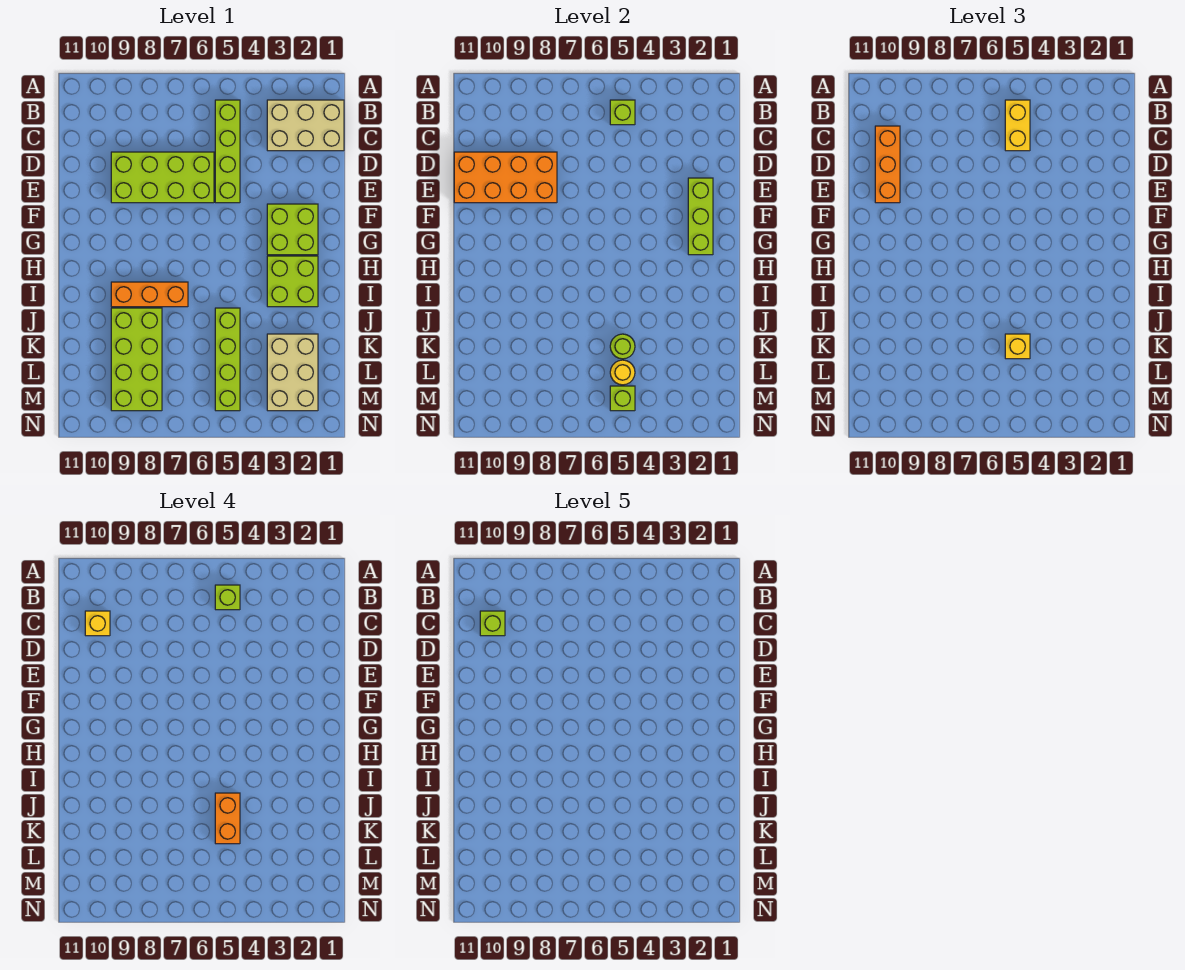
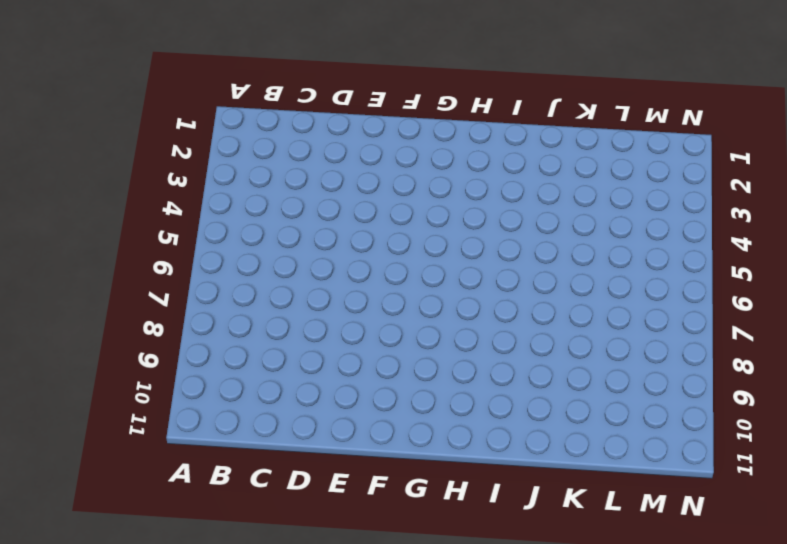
none -> tan brick B1:C3 level 1
none -> lime brick B5:E5 level 1
none -> lime brick D6:E9 level 1

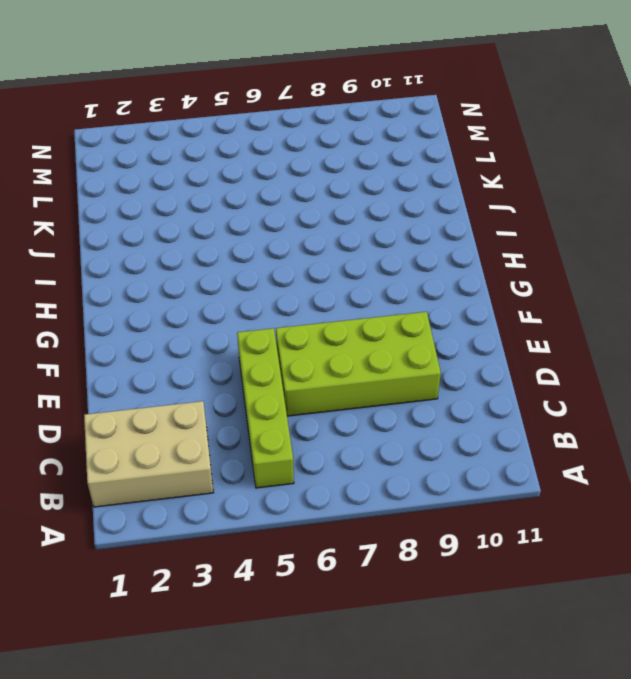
none -> lime brick F2:G3 level 1
none -> lime brick H2:I3 level 1
none -> orange brick I7:I9 level 1

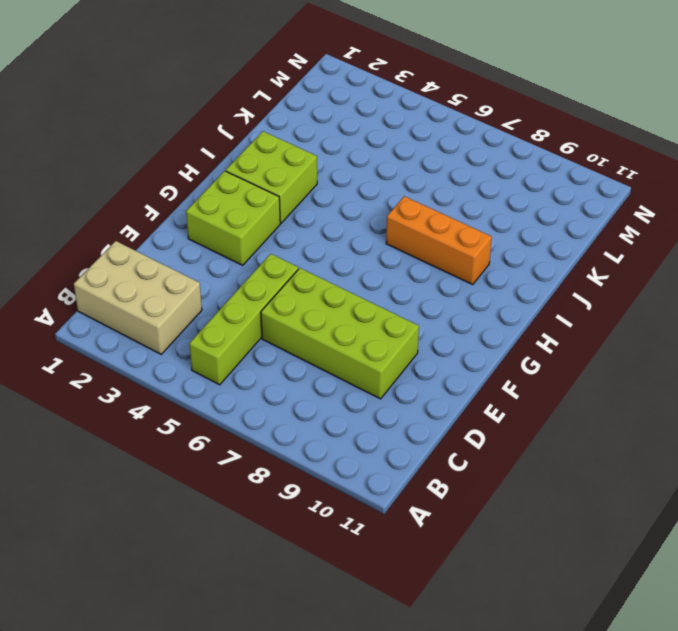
none -> lime brick J5:M5 level 1
none -> lime brick J8:M9 level 1
none -> tan brick K2:M3 level 1

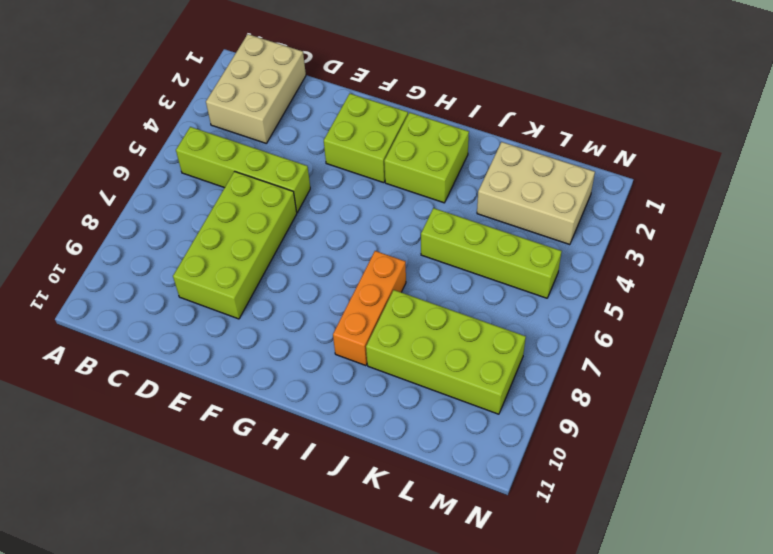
none -> lime brick B5 level 2
none -> orange brick D8:E11 level 2
none -> lime brick E2:G2 level 2

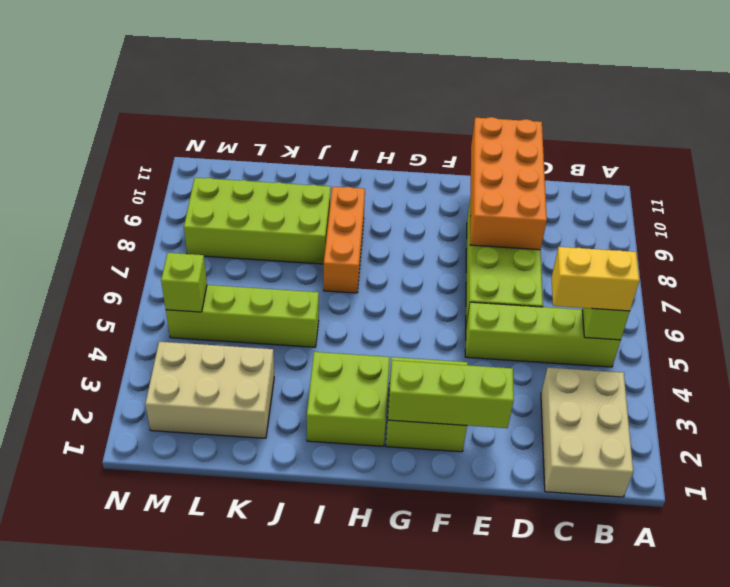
none -> lime round brick K5 level 2
none -> yellow round brick L5 level 2
none -> orange brick C10:E10 level 3

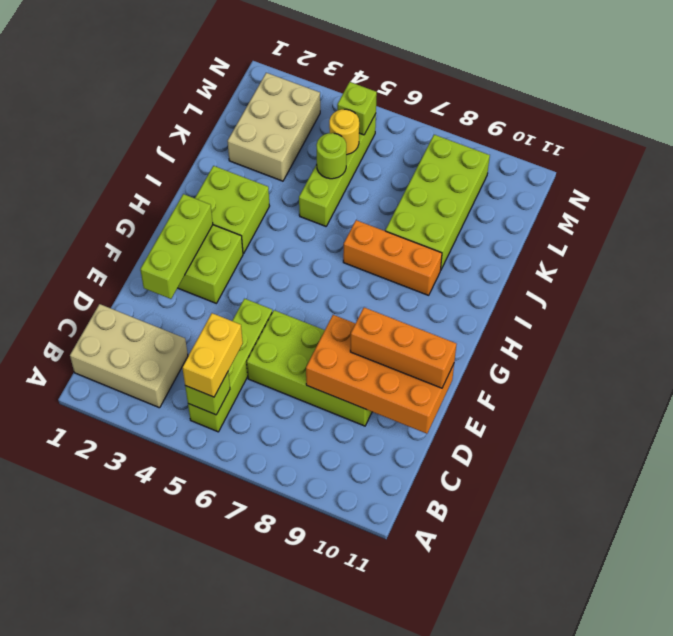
orange brick E9:E11 level 3 -> orange brick C10:E10 level 3
none -> yellow brick K5 level 3
none -> lime brick B5 level 4
none -> yellow brick C10 level 4

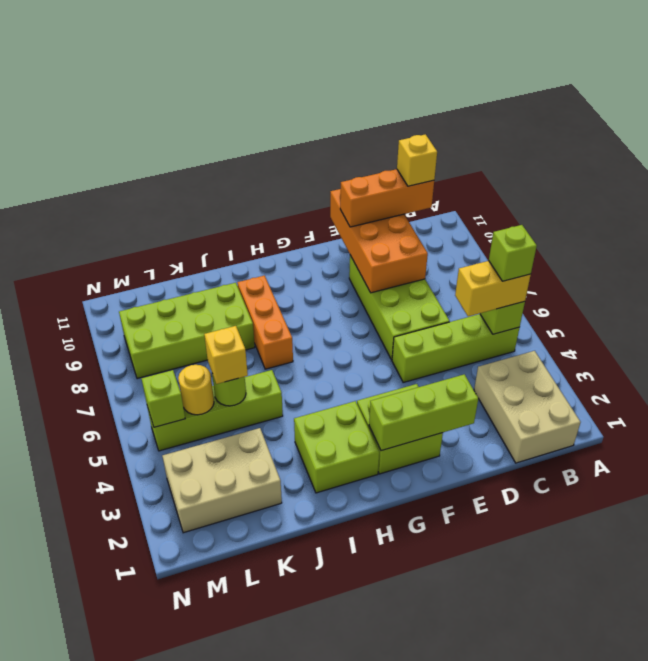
none -> orange brick J5:K5 level 4
none -> lime brick C10 level 5

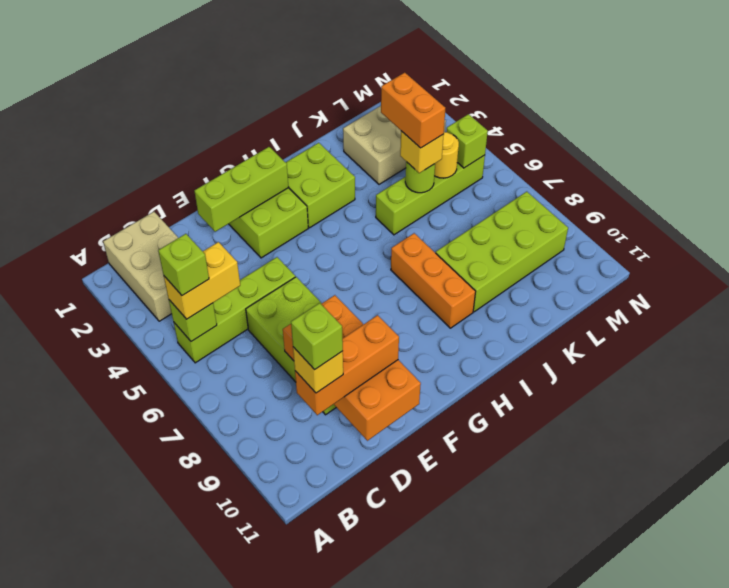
orange brick K4:K5 level 4 -> orange brick J5:K5 level 4

